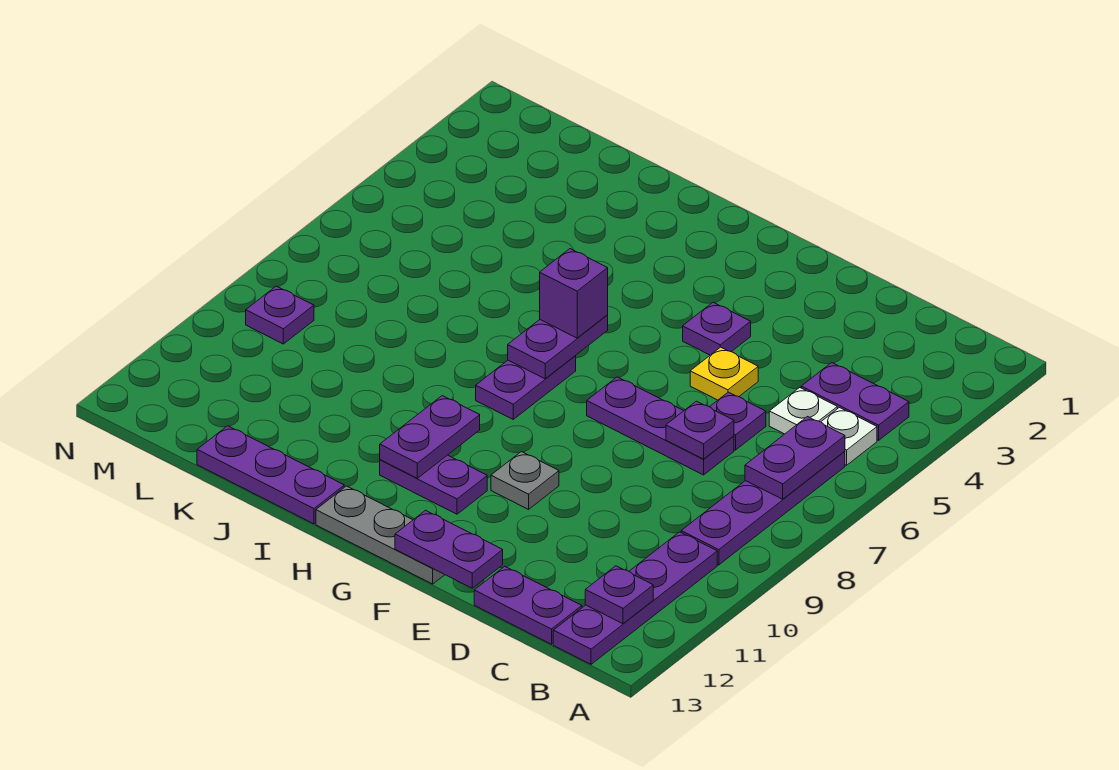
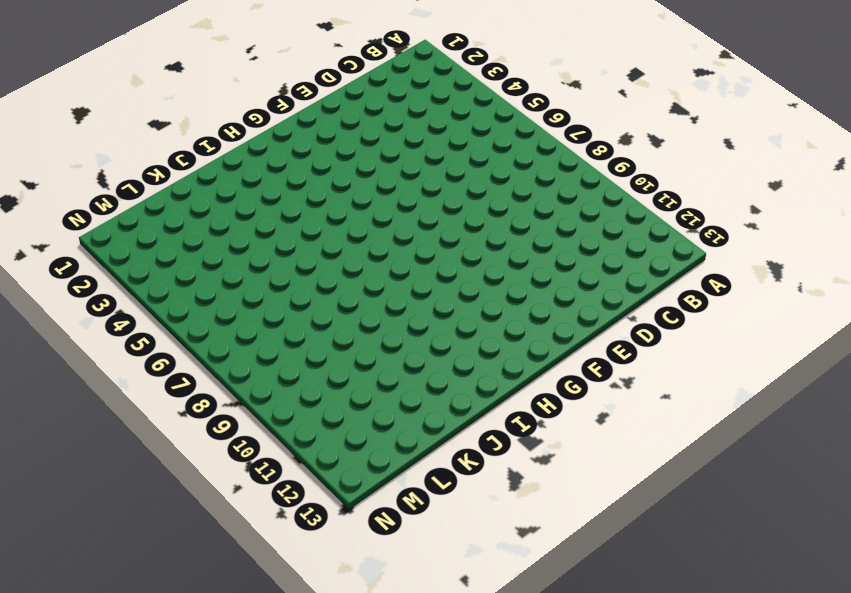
none -> purple plate B4:C4 level 1
none -> white plate B5 level 1
none -> purple plate B6:B9 level 1

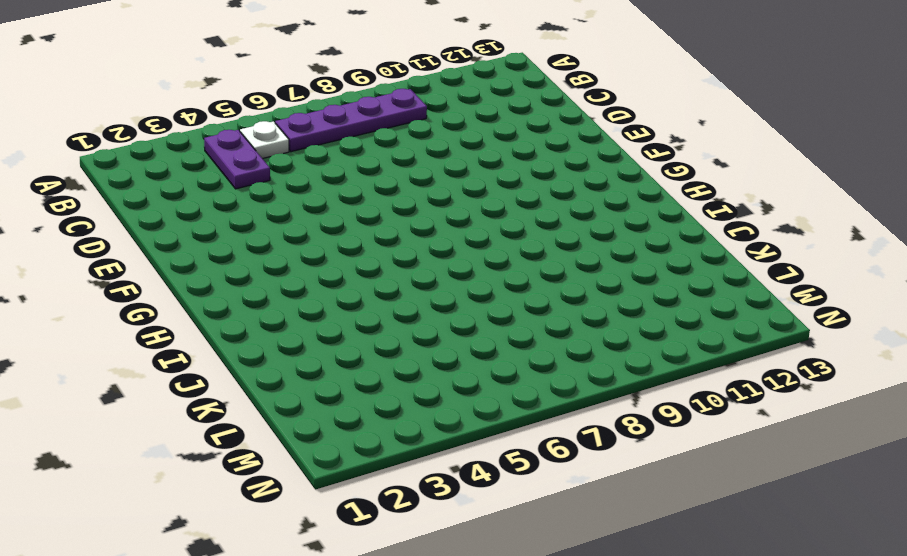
none -> purple plate B10:B13 level 1
none -> white plate C5 level 1
none -> purple plate C13:D13 level 1

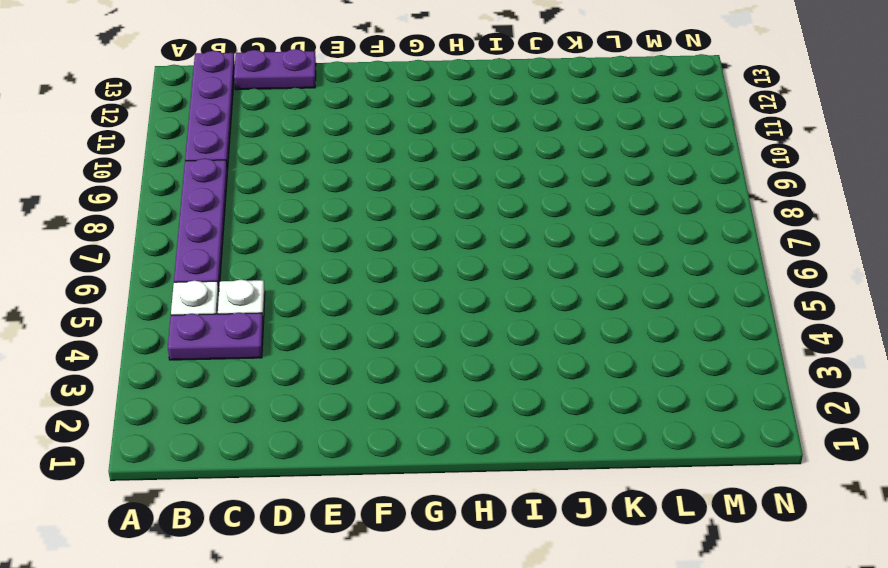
none -> purple plate D6 level 1
none -> purple plate D7:F7 level 1
none -> yellow plate E5 level 1

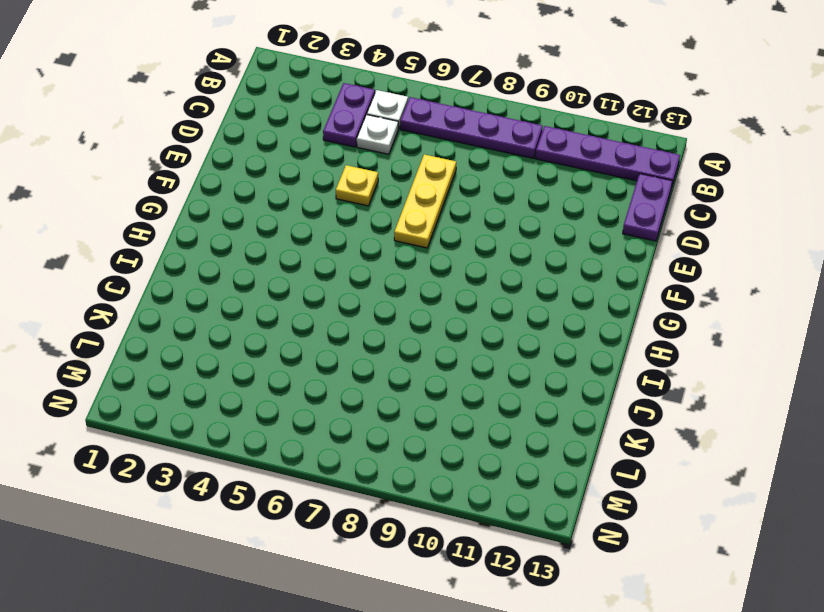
yellow plate D7:F7 level 1 -> purple plate D7:F7 level 1
none -> purple plate D6 level 1
none -> purple plate F4 level 1
none -> grey plate F10 level 1

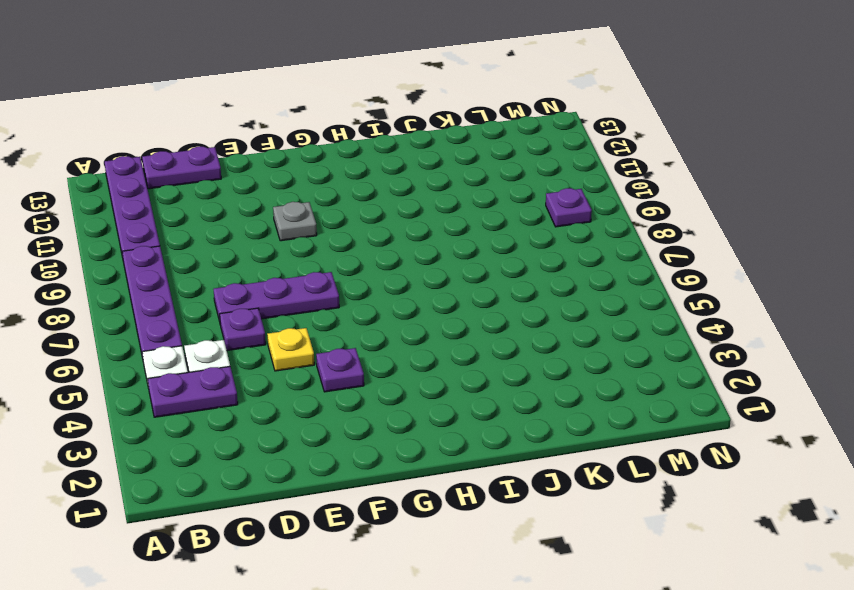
none -> grey plate F13:H13 level 1
none -> purple plate G11:H11 level 1
none -> purple plate H7:H8 level 1

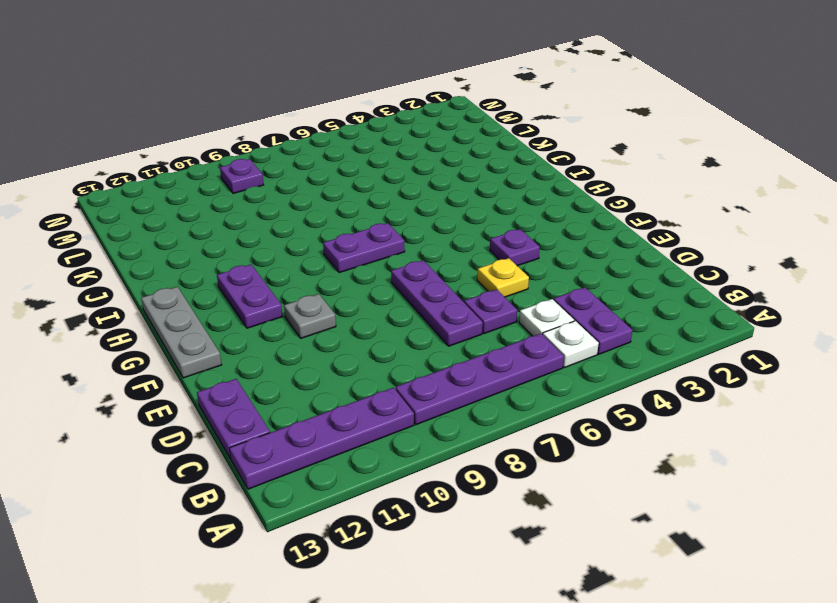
none -> purple plate I13:K13 level 1
none -> purple plate B6:B7 level 2
none -> purple plate B12 level 2

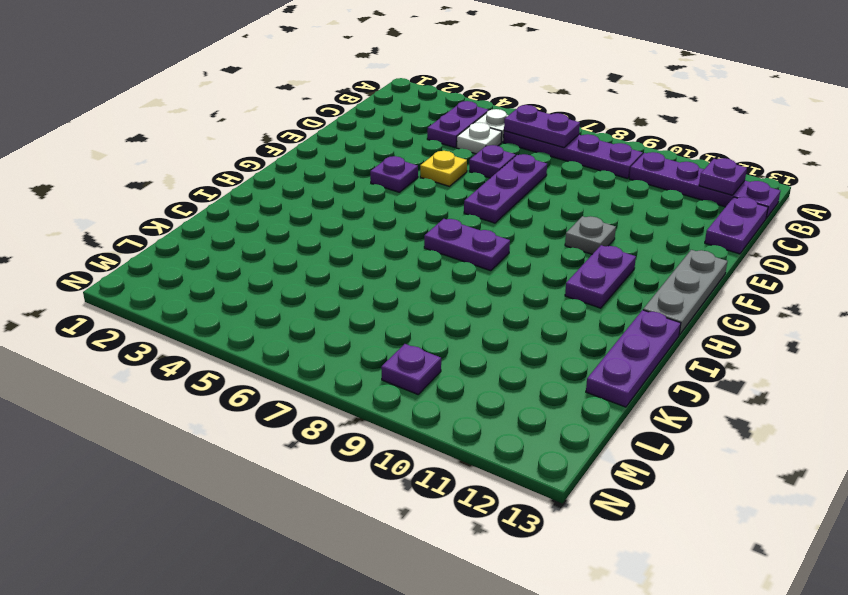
none -> purple plate D7 level 2
none -> purple plate E13:F13 level 2
none -> purple plate H6:H7 level 2

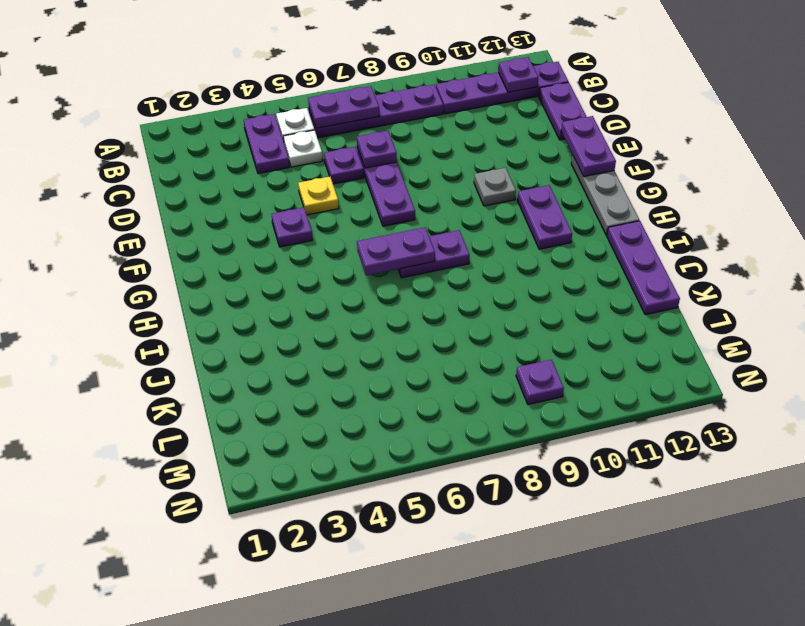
none -> purple plate H10:H11 level 2
none -> purple brick H6 level 3

